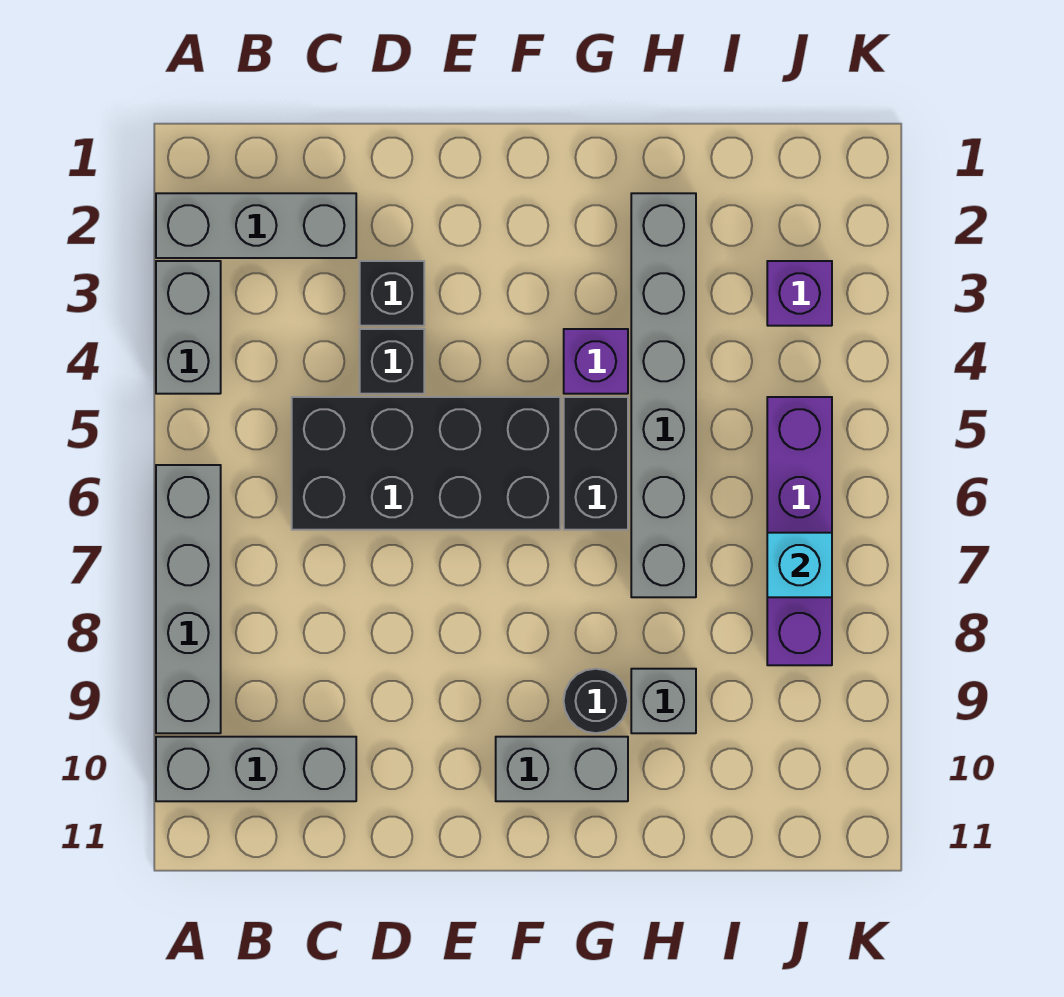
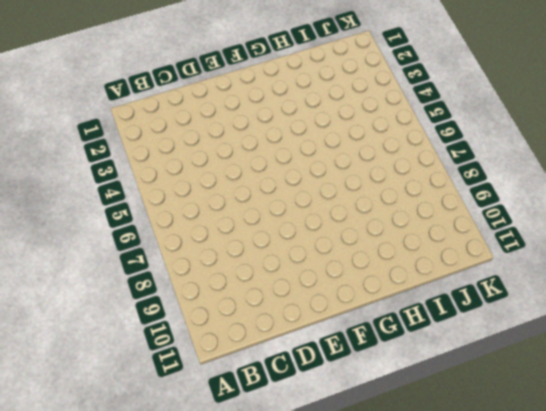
none -> grey brick A2:C2 level 1
none -> grey brick A3:A4 level 1
none -> grey brick A6:A9 level 1

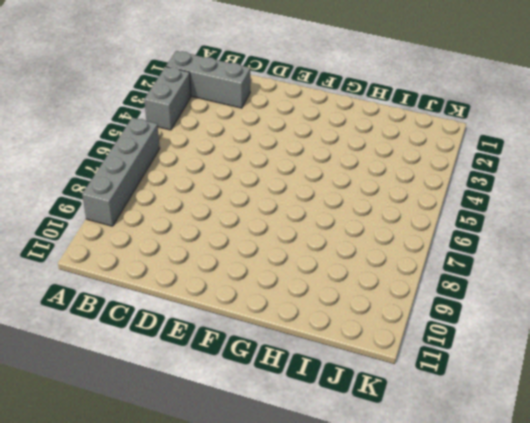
none -> grey brick A10:C10 level 1
none -> black brick C5:F6 level 1
none -> black brick D3 level 1

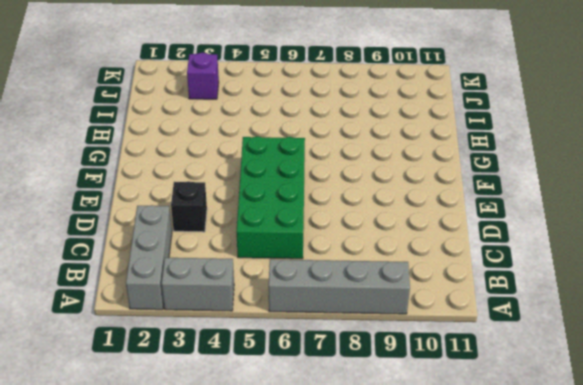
green brick C5:F6 level 1 -> black brick C5:F6 level 1
none -> grey brick A10:C10 level 1
none -> black brick D4 level 1
none -> grey brick F10:G10 level 1

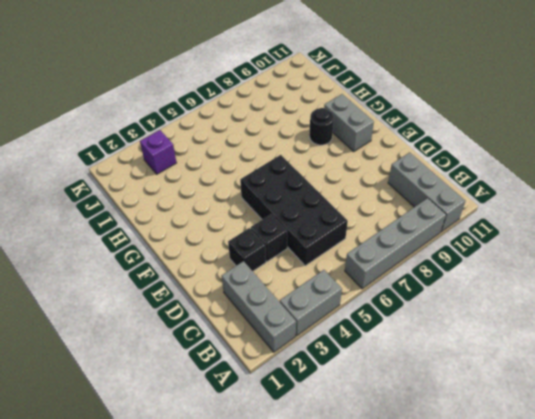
none -> purple brick G4 level 1
none -> black brick G5:G6 level 1
none -> grey brick H2:H7 level 1

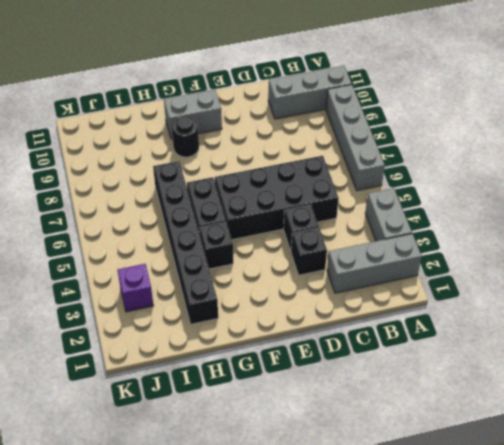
black brick G4 level 1 -> purple brick G4 level 1
black brick H2:H7 level 1 -> grey brick H2:H7 level 1
none -> grey brick H9 level 1
none -> purple brick J5:J8 level 1
none -> cyan brick J7 level 2

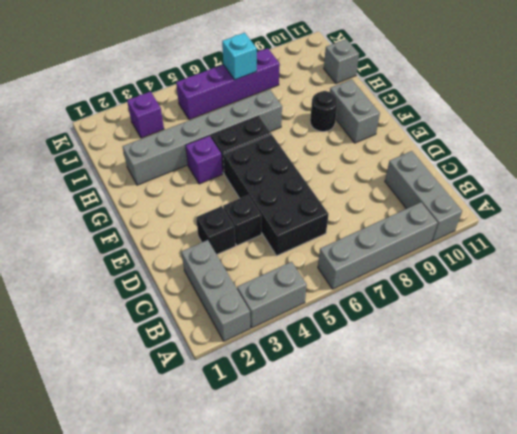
grey brick I11 level 1 -> grey brick H9 level 1

